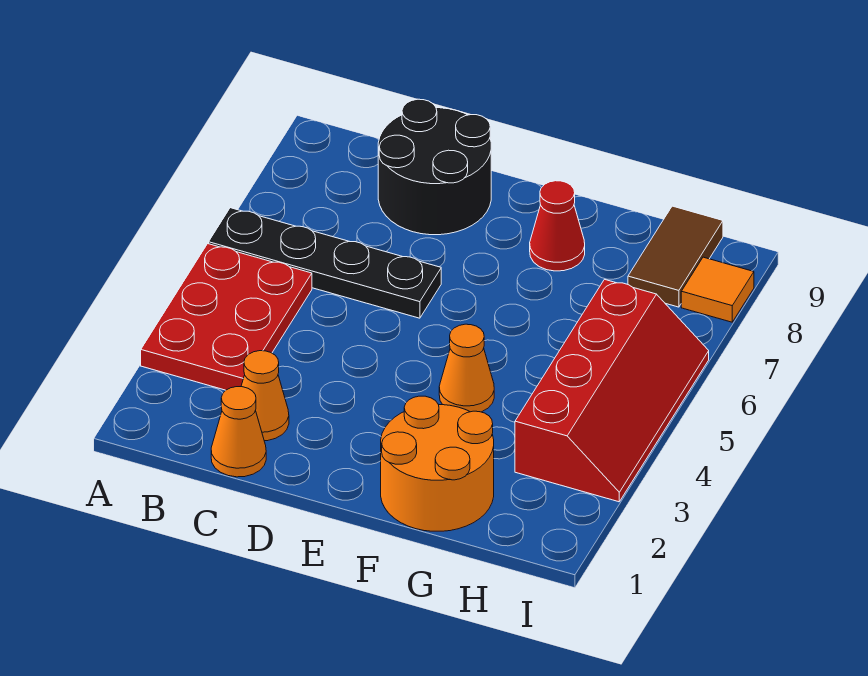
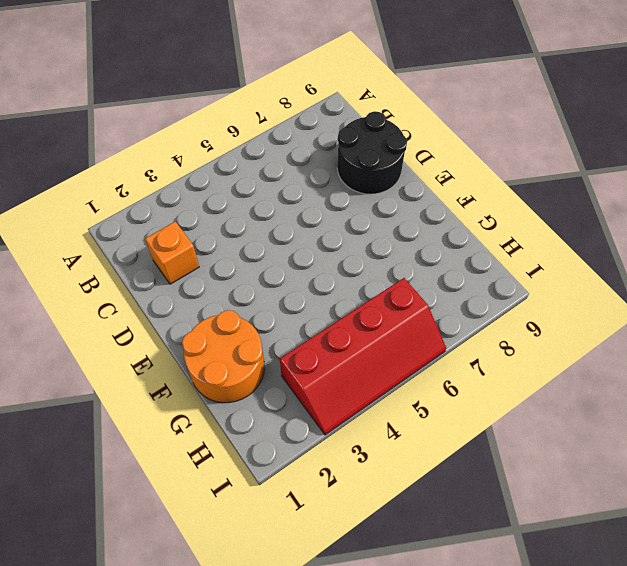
orange brick C2 level 1 -> orange cone C2 level 1
none -> red plate A3:B5 level 1
none -> black plate A6:D6 level 1

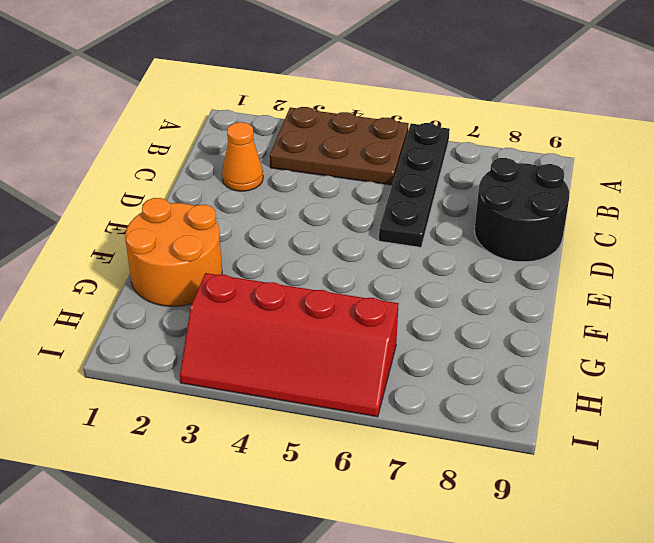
brown plate A3:B5 level 1 -> red plate A3:B5 level 1
none -> orange cone C1 level 1
none -> orange cone F4 level 1

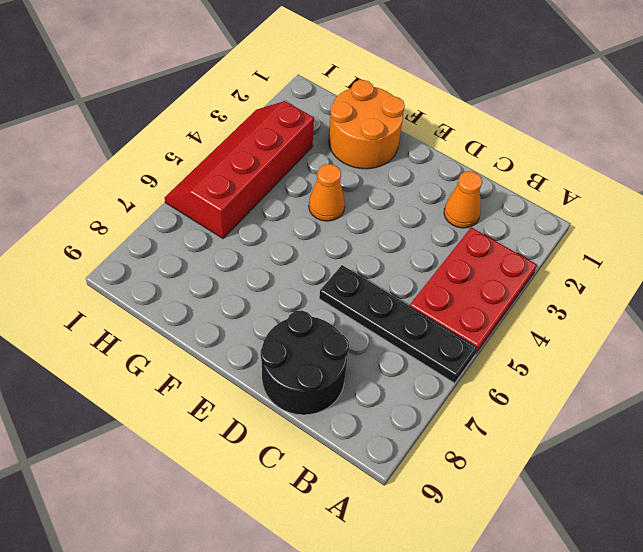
none -> orange cone C1 level 1
none -> red cone F8 level 1

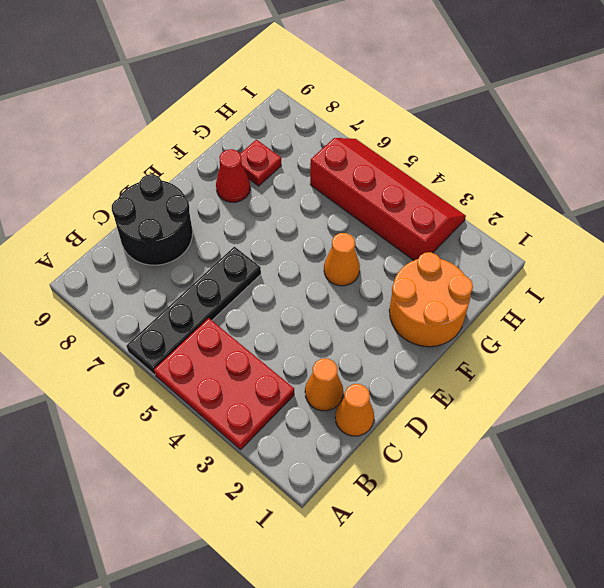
red plate G8 level 1 -> none
none -> brown tile H8:H9 level 1
none -> orange tile I8 level 1

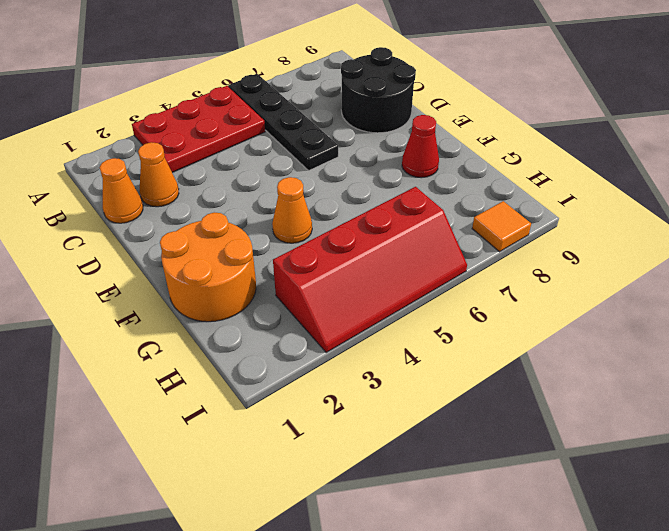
none -> brown tile H8:H9 level 1

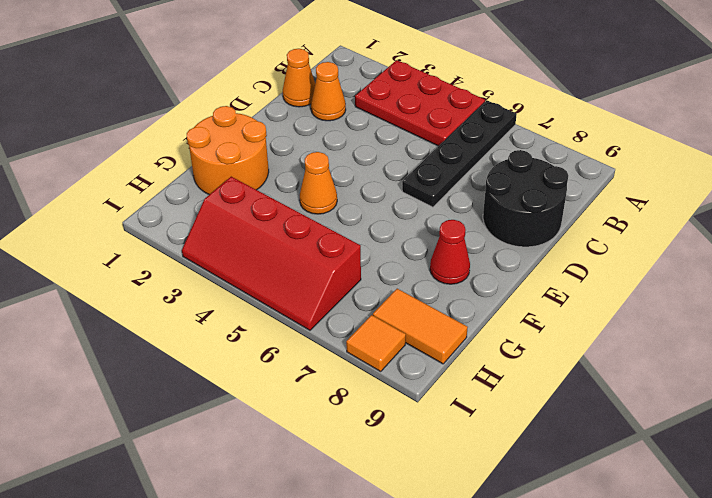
orange tile H8:H9 level 1 -> brown tile H8:H9 level 1

